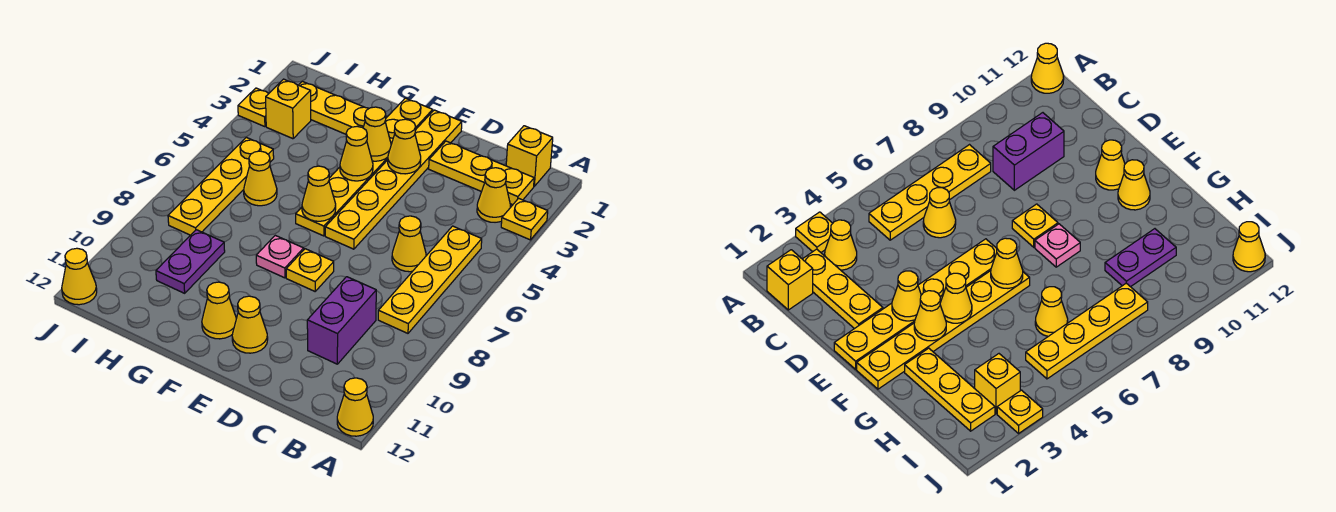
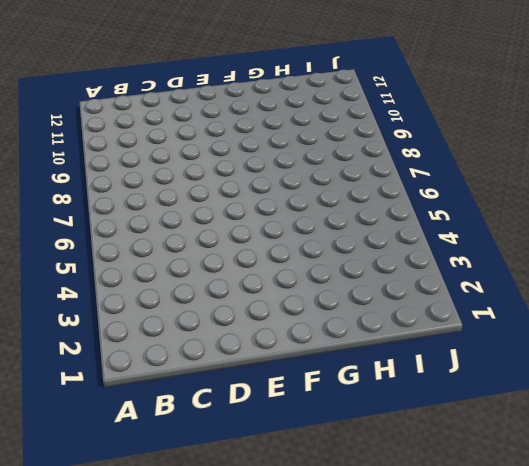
none -> yellow plate A3 level 1
none -> yellow cone A12 level 1
none -> yellow brick B1 level 1

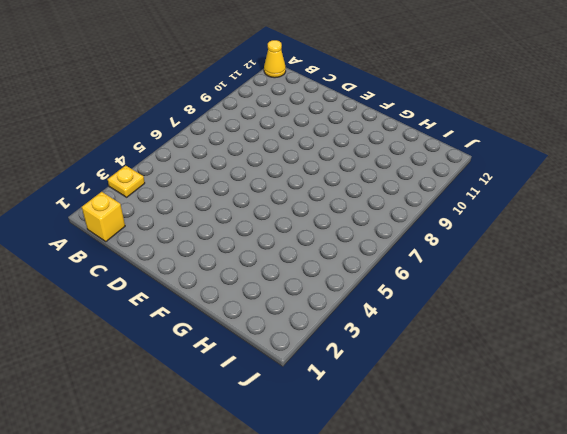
none -> yellow plate B2:D2 level 1
none -> yellow cone B3 level 1
none -> yellow plate B5:B8 level 1

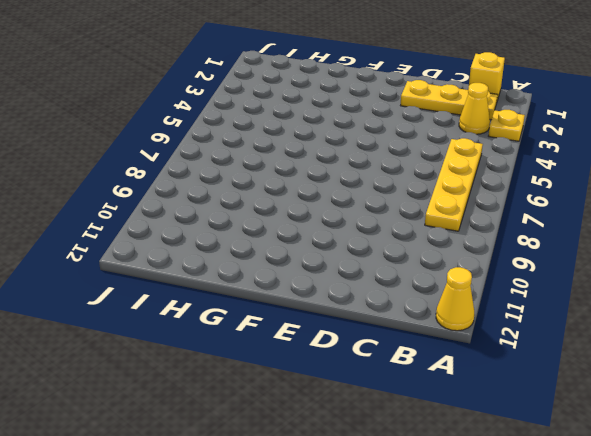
none -> yellow cone C6 level 1
none -> purple brick C9:C10 level 1
none -> yellow plate E1:E6 level 1

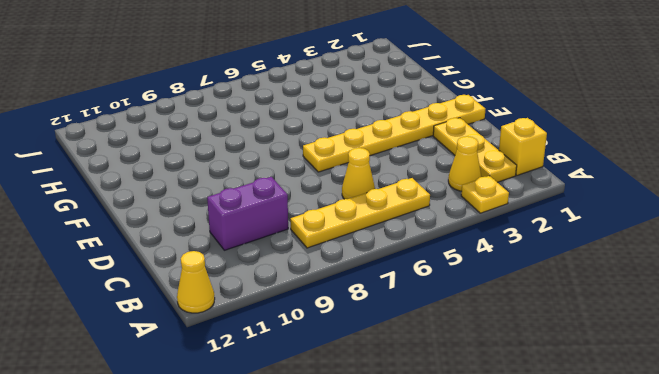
none -> yellow plate E8 level 1
none -> yellow cone E11 level 1
none -> yellow plate F1:F6 level 1

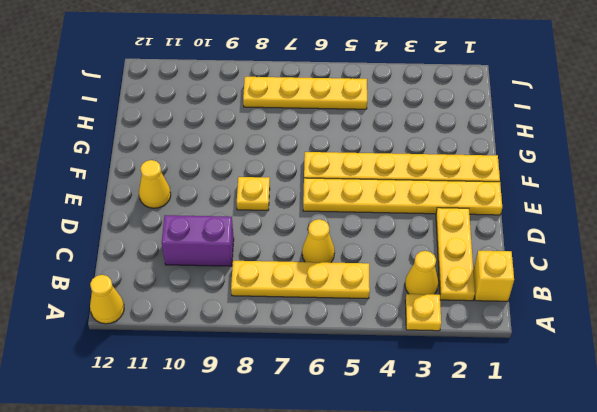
none -> pink plate F8 level 1
none -> yellow cone F11 level 1
none -> yellow plate G2:I2 level 1

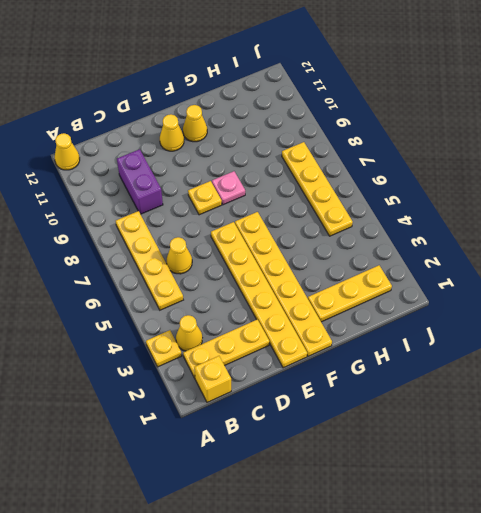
none -> yellow cone H6 level 1
none -> purple plate H9:H10 level 1
none -> yellow brick I3 level 1

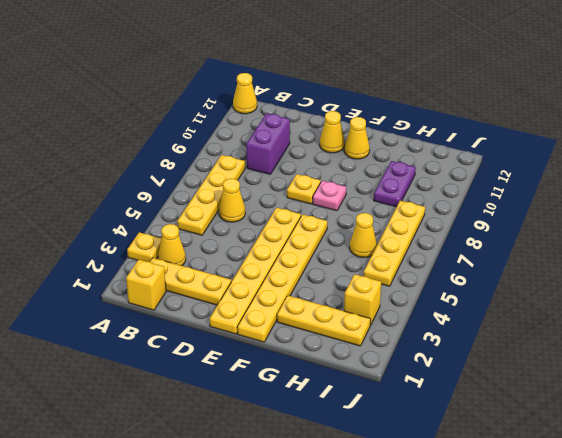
none -> yellow plate J3 level 1
none -> yellow cone J12 level 1
none -> yellow cone E3 level 2

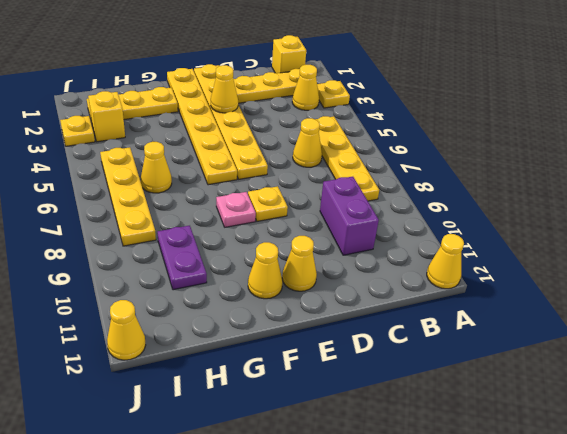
none -> yellow cone F3 level 2
none -> yellow cone F4 level 2
none -> yellow cone F6 level 2

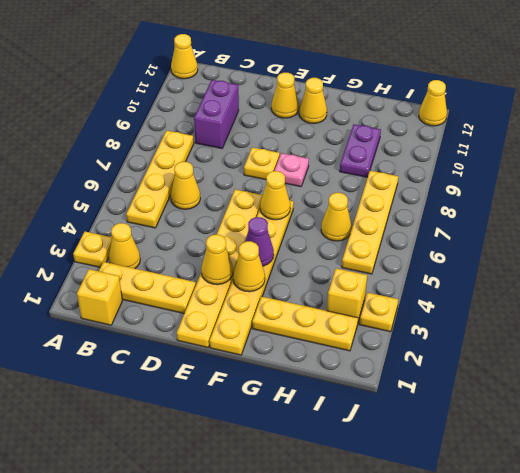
purple cone F4 level 2 -> yellow cone F4 level 2

